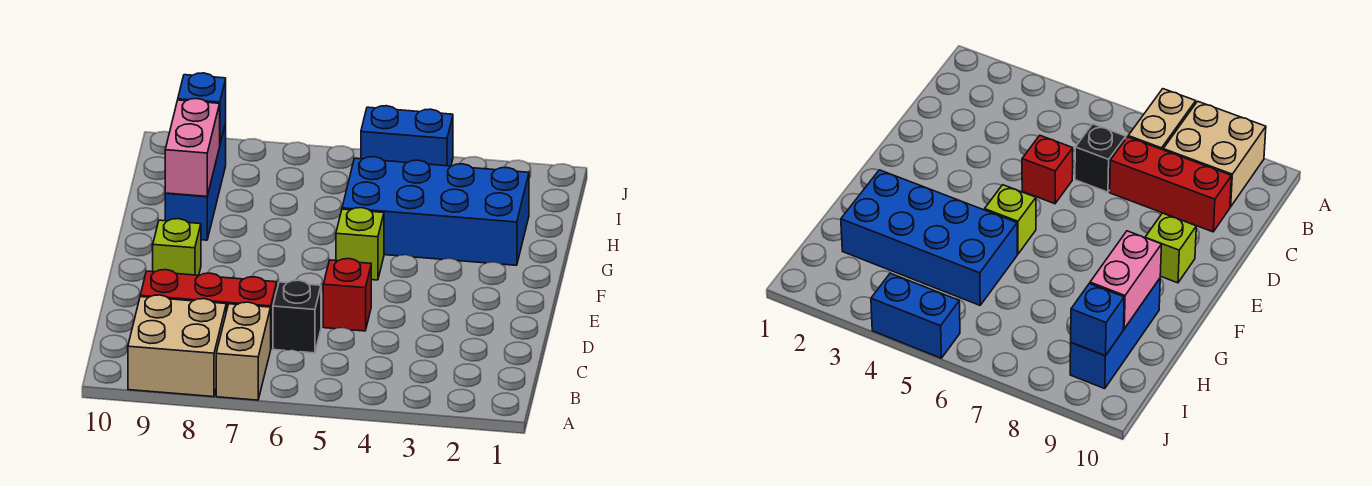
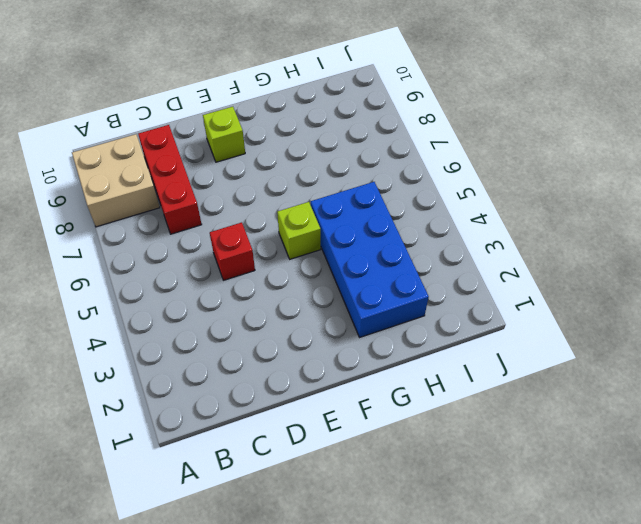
none -> tan brick A7:B7 level 1
none -> black brick C6 level 1
none -> blue brick G9:I9 level 1

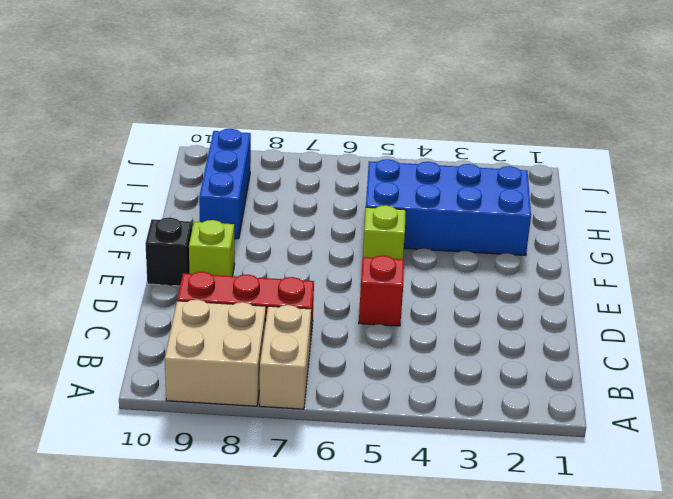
black brick E10 level 1 -> black brick C6 level 1
none -> blue brick J4:J5 level 1
none -> pink brick G9:H9 level 2
none -> blue brick I9 level 2

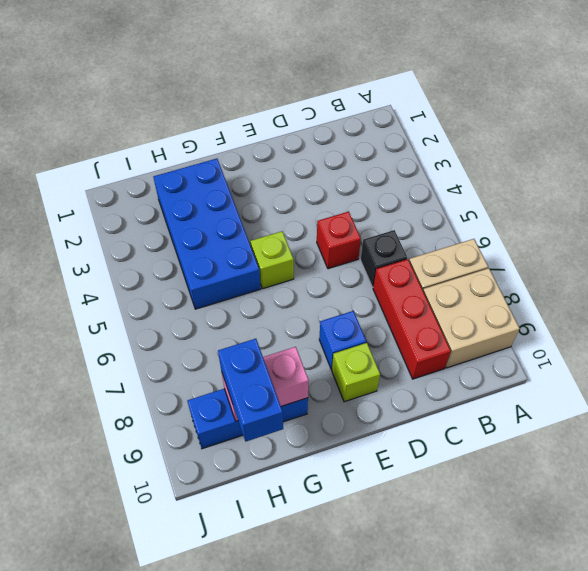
blue brick E8 level 1 -> blue brick I9 level 2
blue brick H9:H10 level 3 -> blue brick J4:J5 level 1

